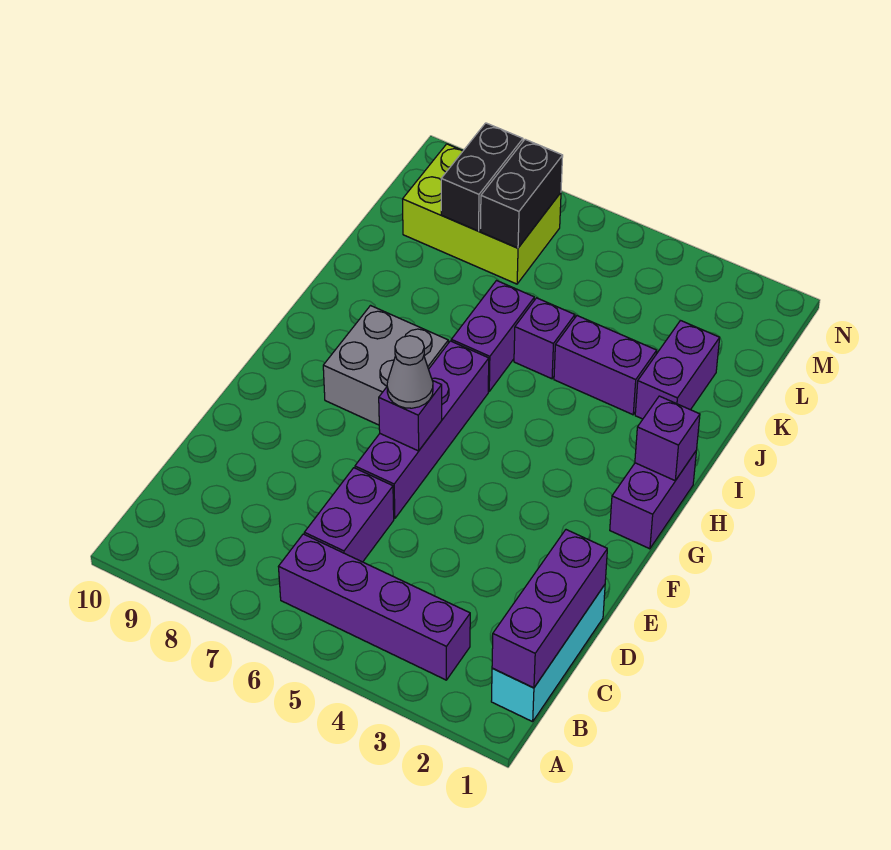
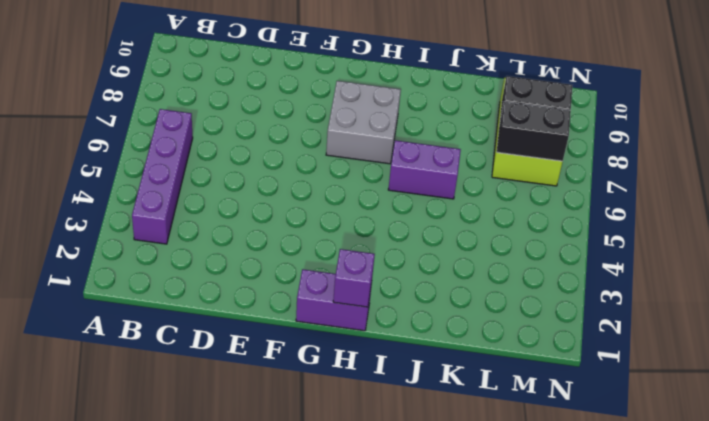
none -> cyan brick B1:D1 level 1
none -> purple brick C6:D6 level 1
none -> purple brick E6:H6 level 1

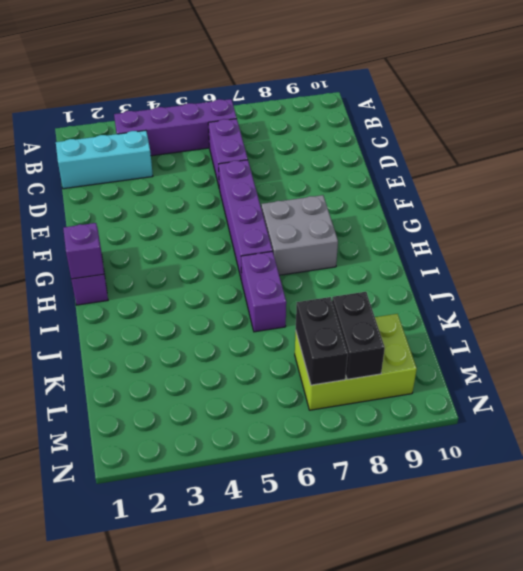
cyan brick C1:C3 level 1 -> cyan brick B1:D1 level 1
none -> purple brick J2:K2 level 1
none -> purple brick J3:J4 level 1
none -> purple brick J5 level 1

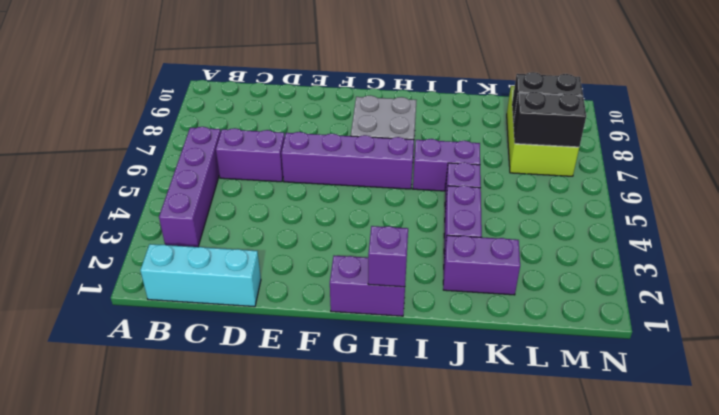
none -> purple brick B1:D1 level 2
none -> purple brick F6 level 2
none -> grey cone F6 level 3

